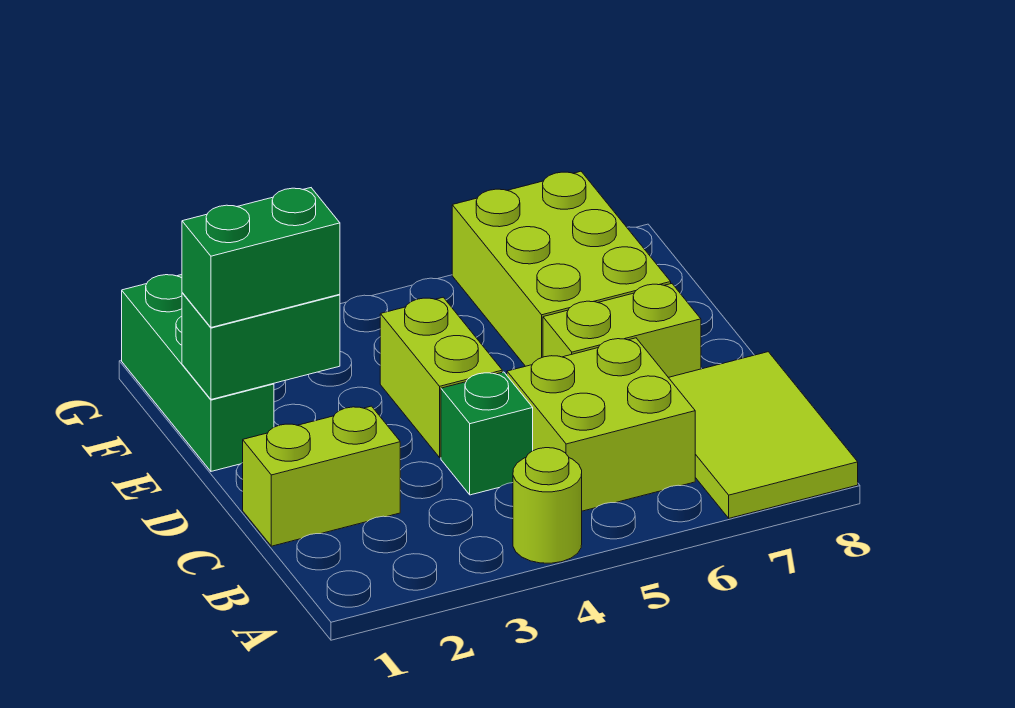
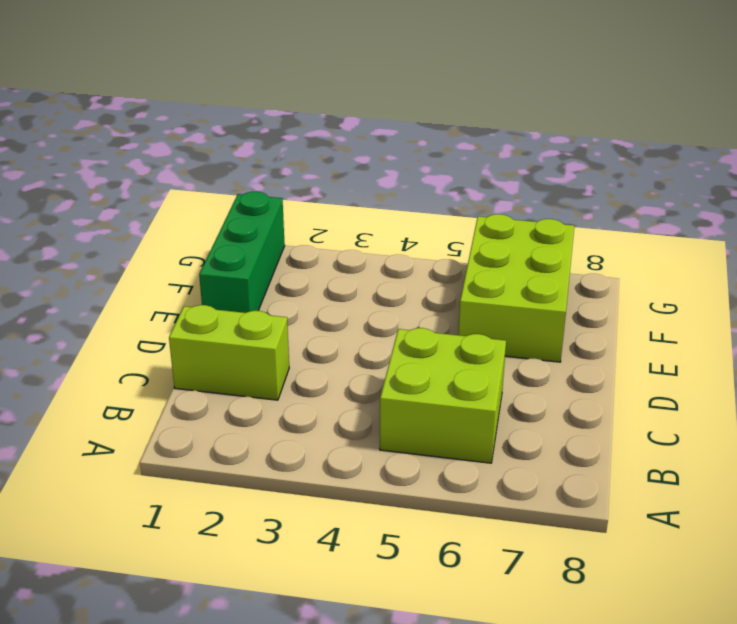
none -> lime round brick A4 level 1
none -> lime tile A7:C8 level 1

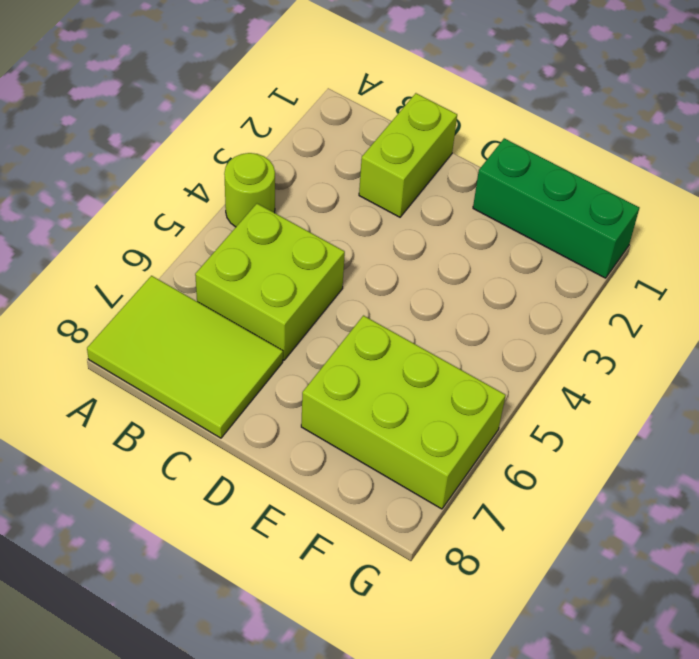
none -> green brick C4 level 1
none -> lime brick D4:E4 level 1

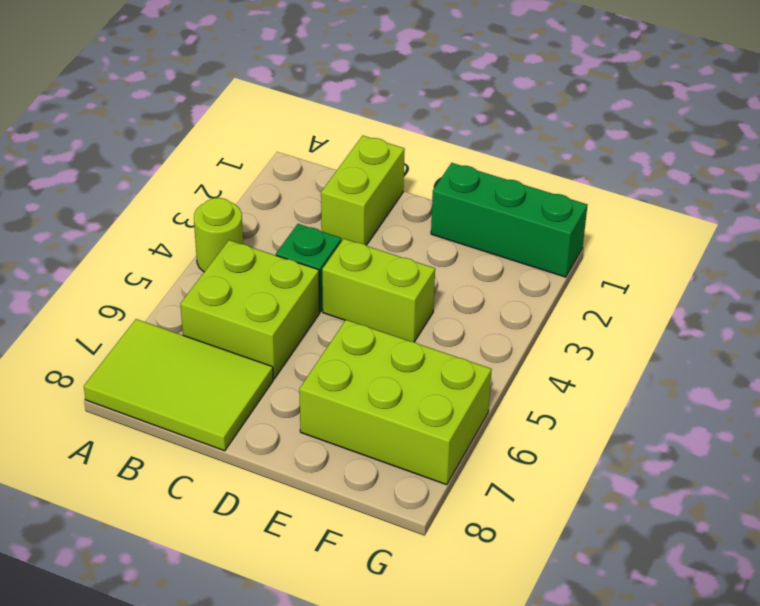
none -> lime brick D6:D7 level 1
none -> green brick E1:E2 level 2

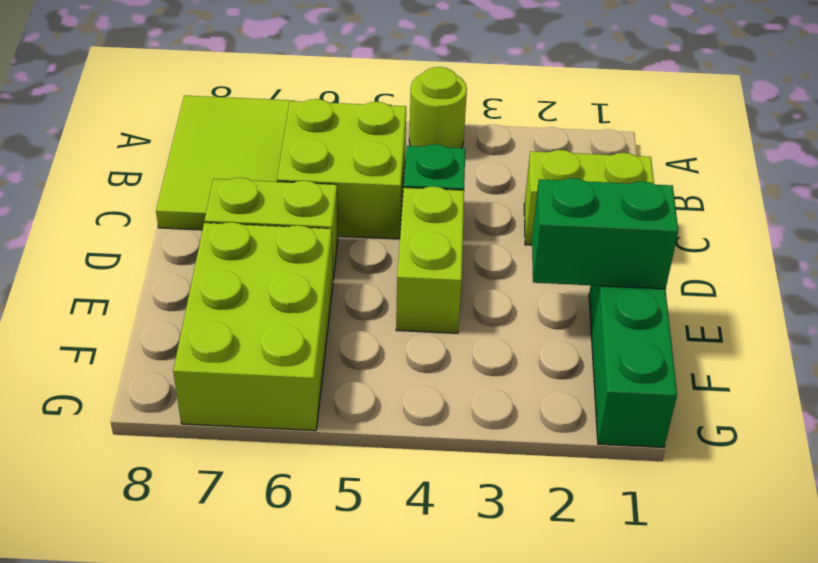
none -> green brick E1:E2 level 3

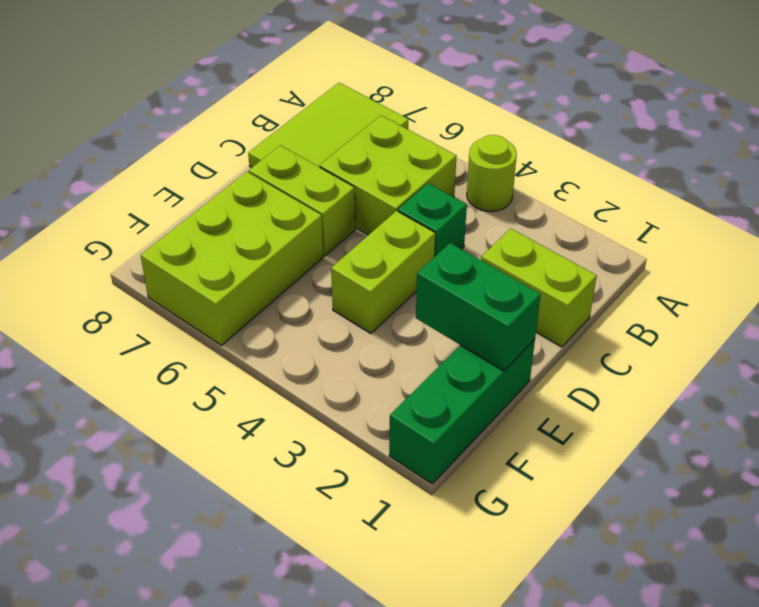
none -> green brick E1:E2 level 3

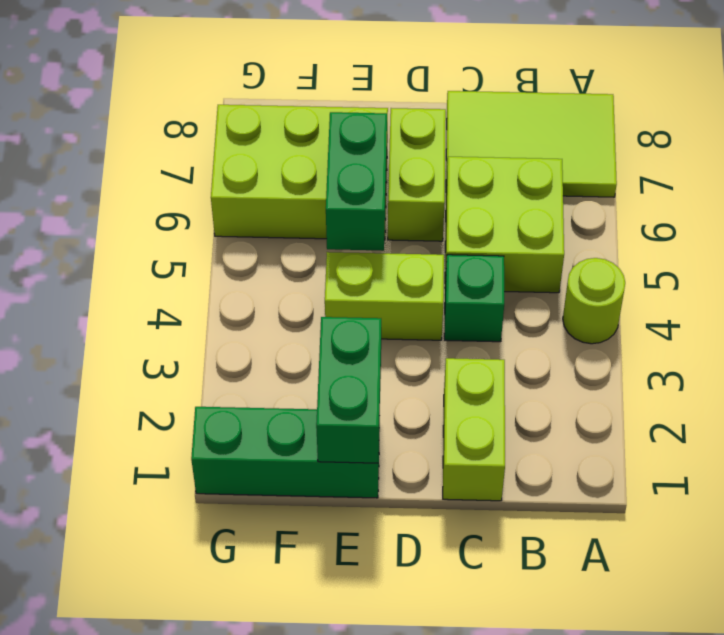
green brick E5:E6 level 2 -> green brick E1:E2 level 3

